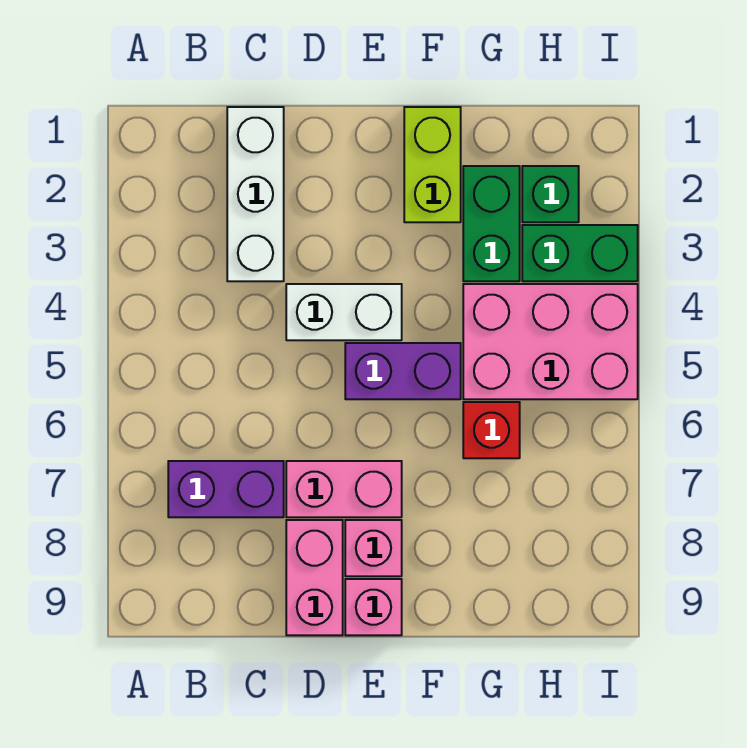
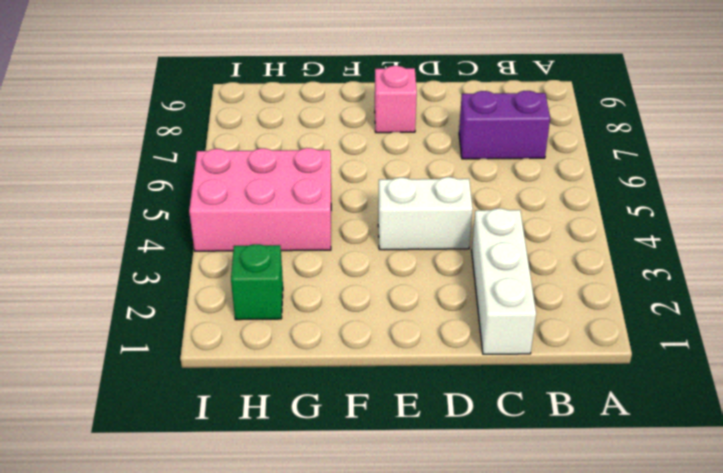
none -> pink brick D7:E7 level 1
none -> pink brick D8:D9 level 1
none -> purple brick E5:F5 level 1

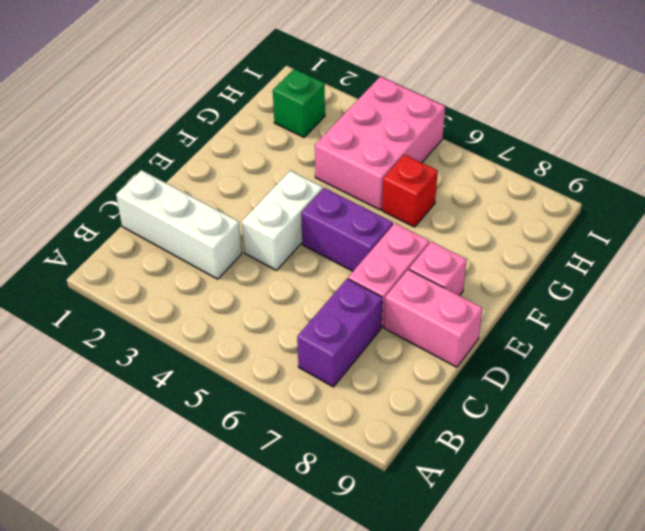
purple brick E5:E6 level 1 -> purple brick E5:F5 level 1
none -> pink brick E9 level 1
none -> lime brick F1:F2 level 1
none -> green brick G2:G3 level 1

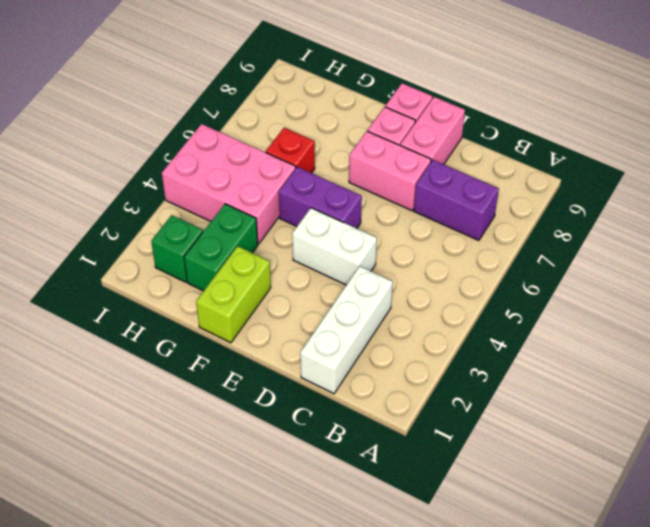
none -> green brick H3:I3 level 1

